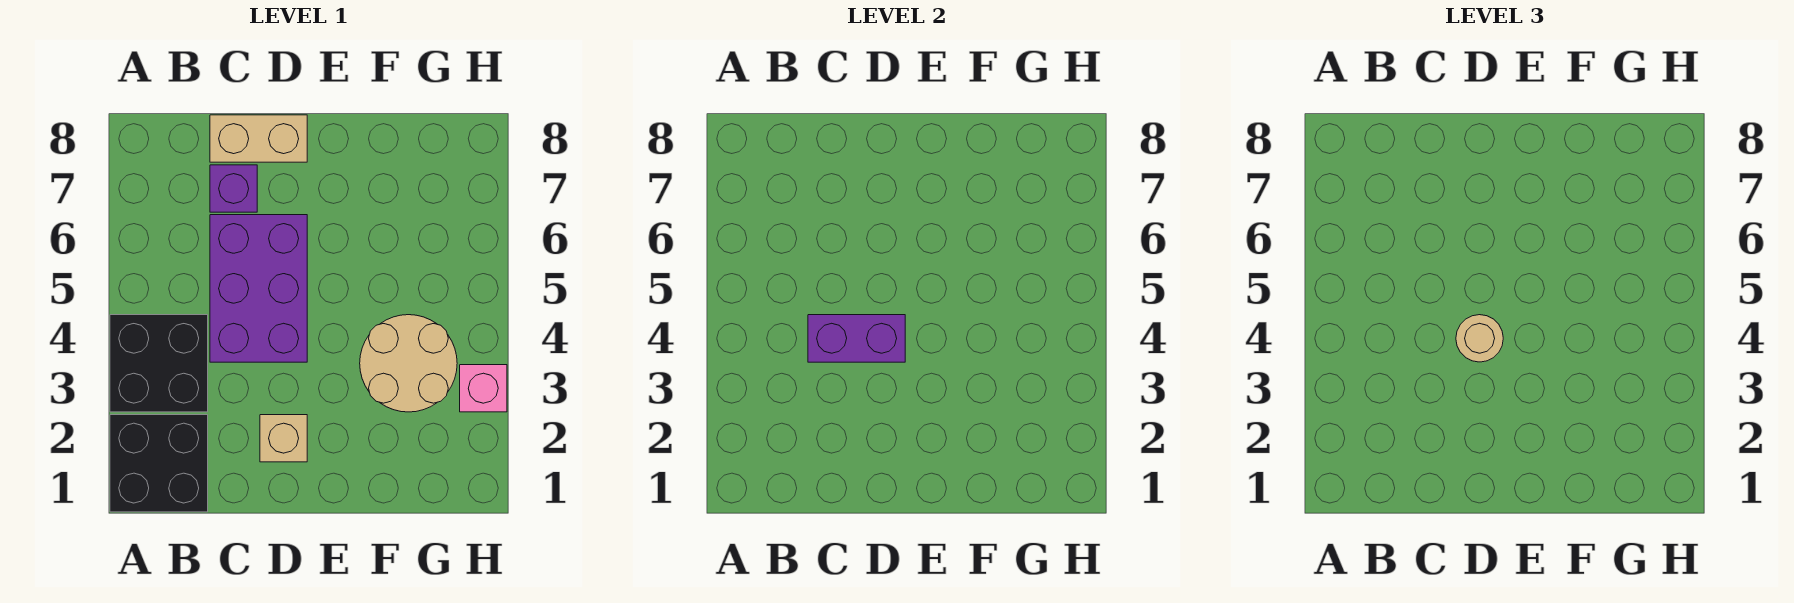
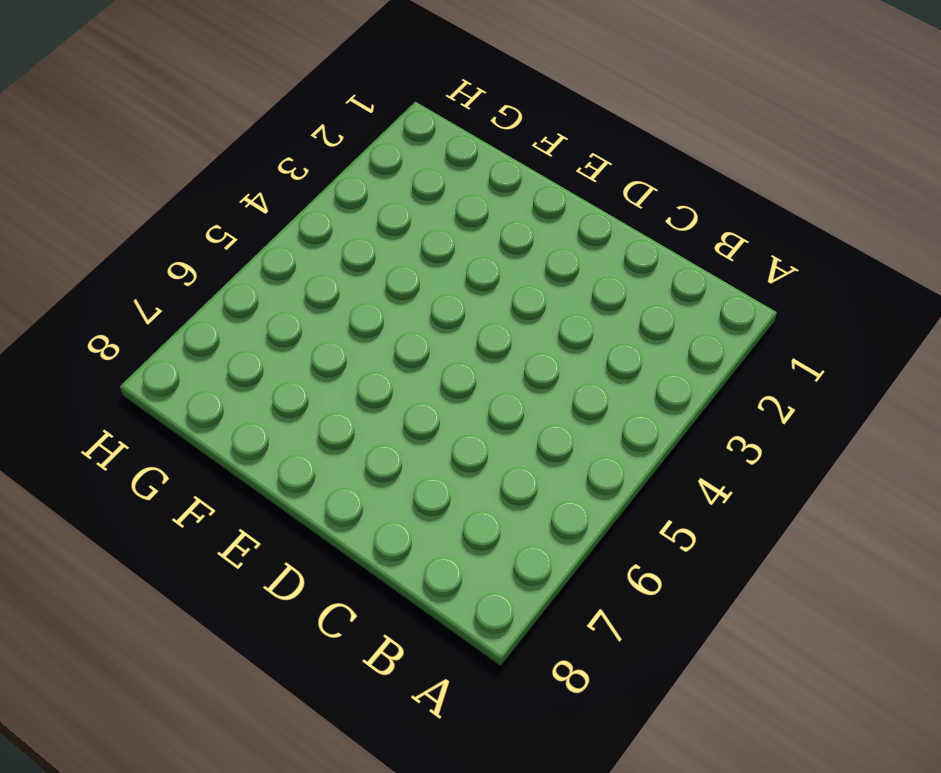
none -> black brick A1:B2 level 1
none -> black brick A3:B4 level 1

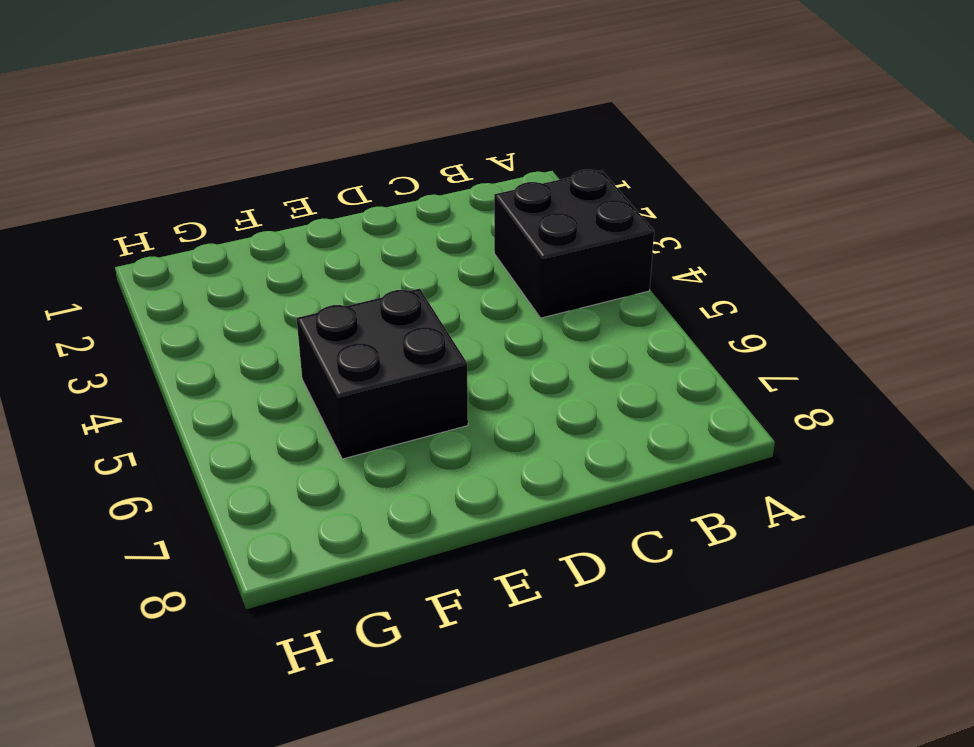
black brick E5:F6 level 1 -> black brick A1:B2 level 1
none -> purple brick C4:D6 level 1
none -> purple brick C7 level 1

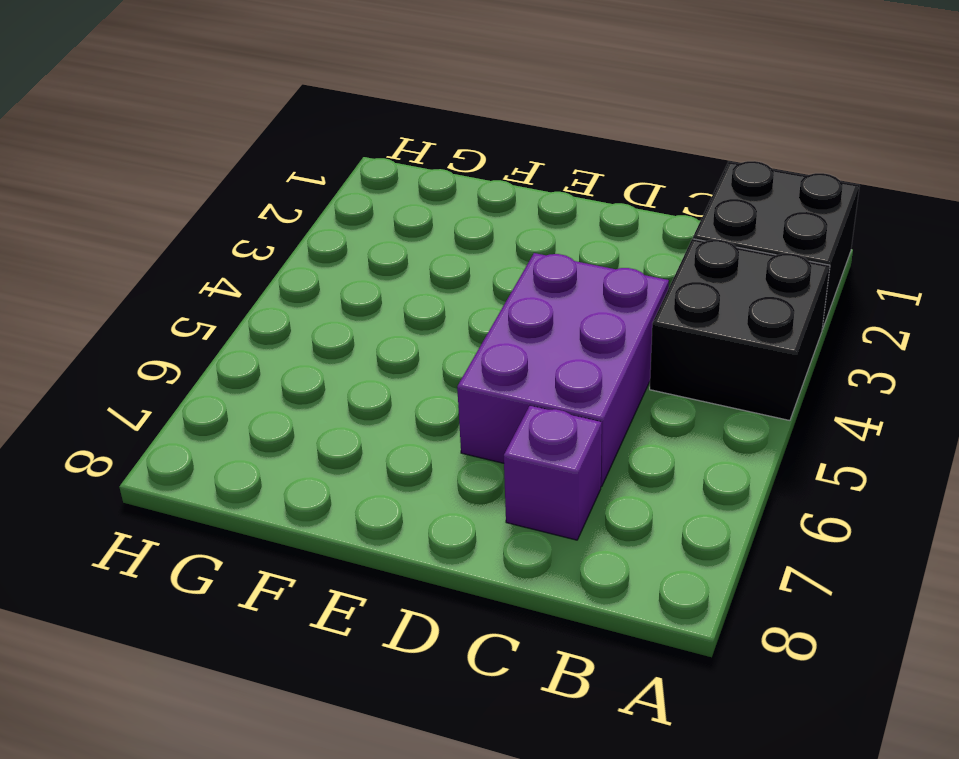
none -> tan brick C8:D8 level 1
none -> tan brick D2 level 1

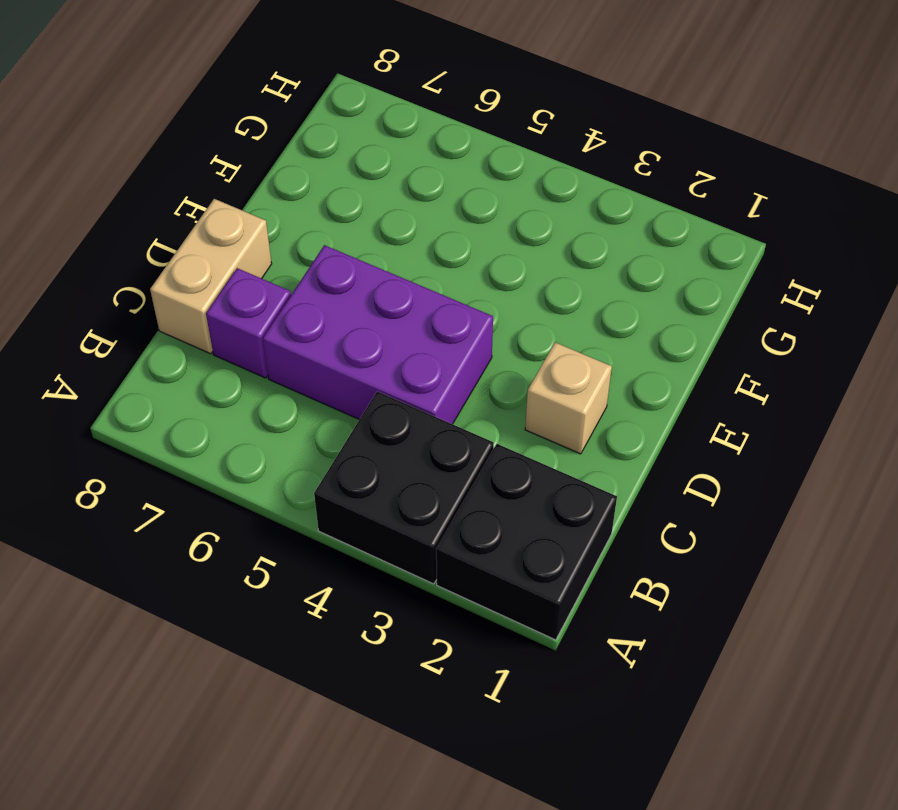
none -> tan round brick F3:G4 level 1
none -> pink brick H3 level 1

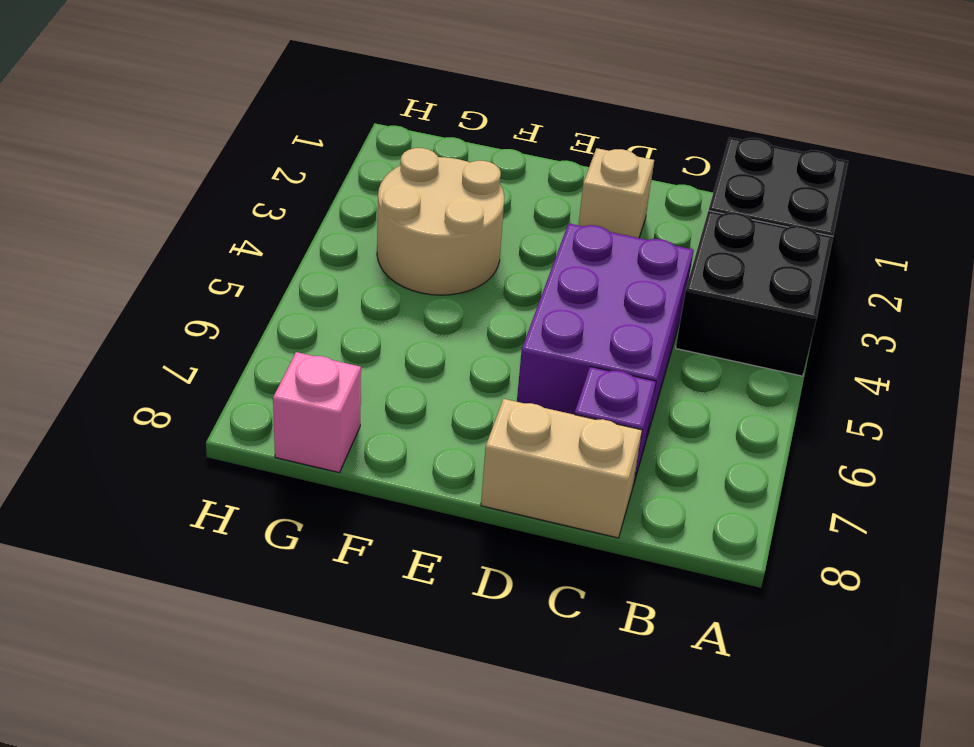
pink brick G8 level 1 -> pink brick H3 level 1
none -> purple brick C4:D4 level 2
none -> tan round brick D4 level 3

